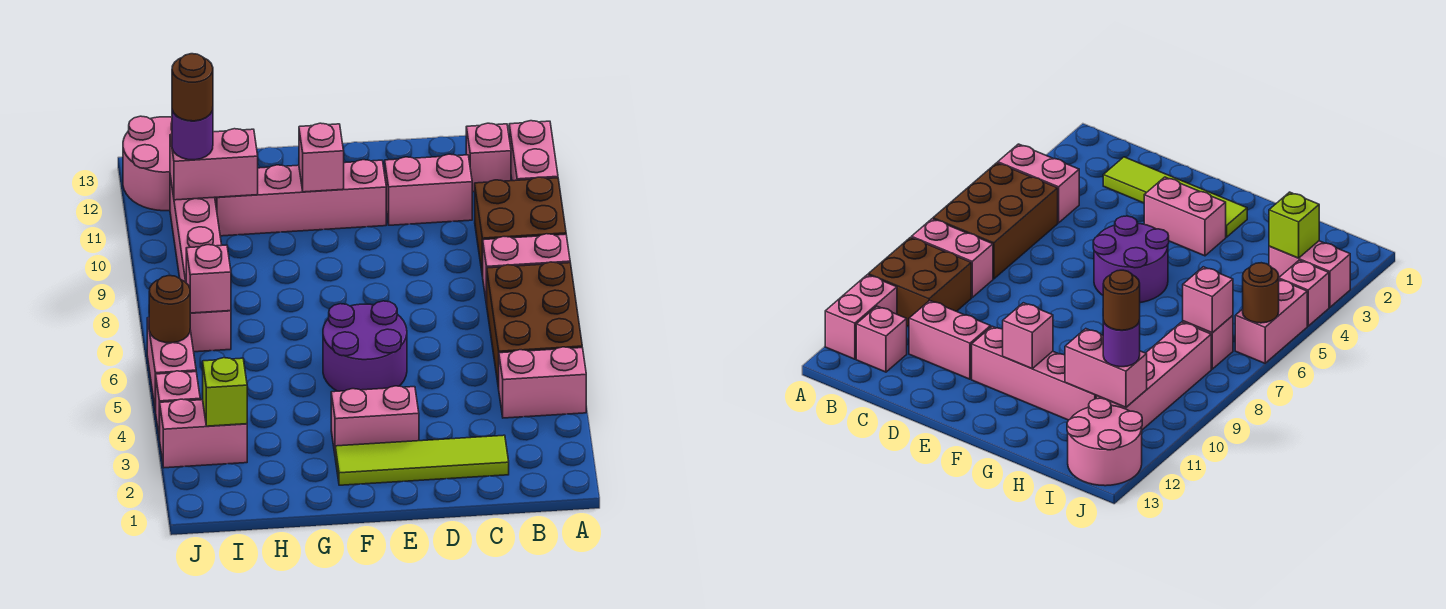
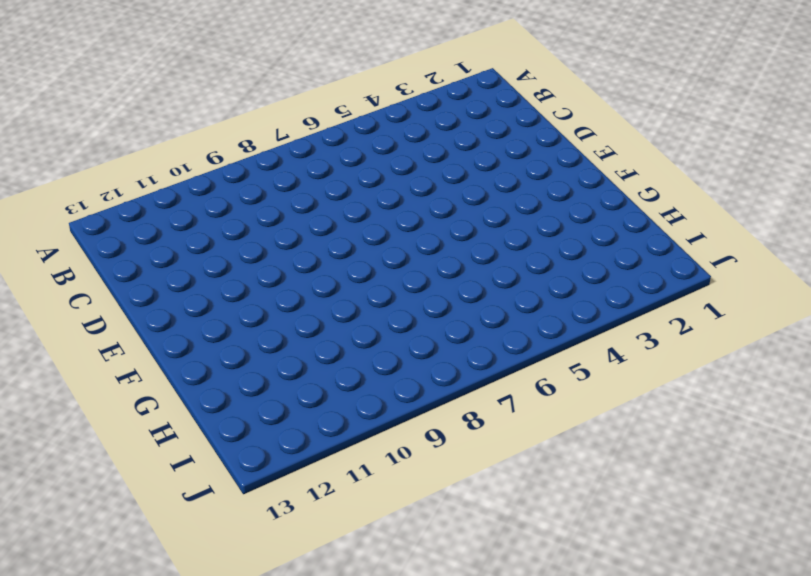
none -> pink brick A4:B4 level 1
none -> brown brick A5:B7 level 1
none -> pink brick A8:B8 level 1

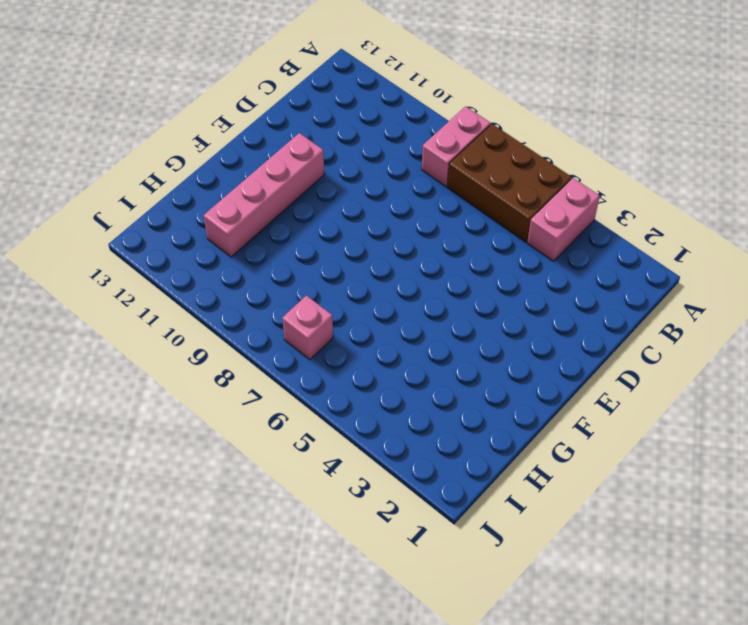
none -> brown brick A9:B10 level 1
none -> pink brick A11:A12 level 1
none -> pink brick B12 level 1

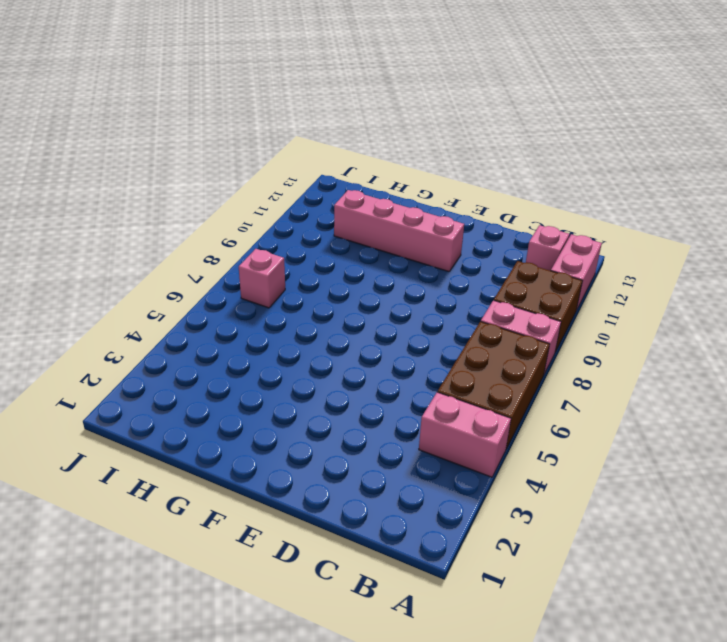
none -> lime tile C2:F2 level 1
none -> pink brick C11:D11 level 1
none -> pink brick E3:F3 level 1

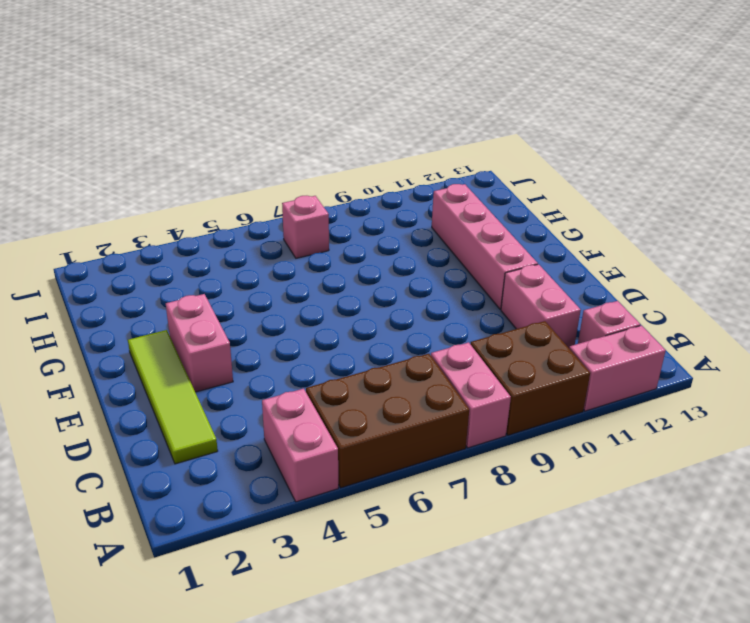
none -> purple round brick E5:F6 level 1
none -> pink brick I3:J3 level 1
none -> pink brick I8:I11 level 1

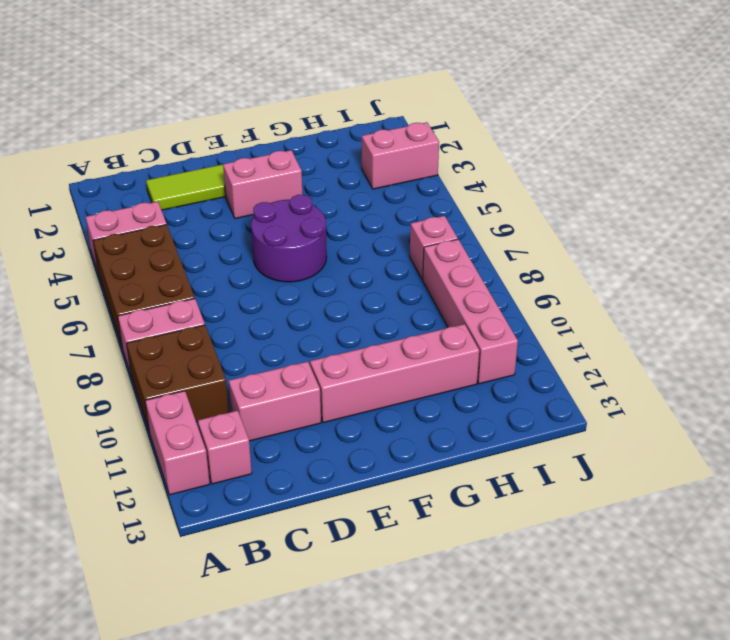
none -> pink round brick I12:J13 level 1
none -> pink brick J4 level 1
none -> pink brick J5:J6 level 1

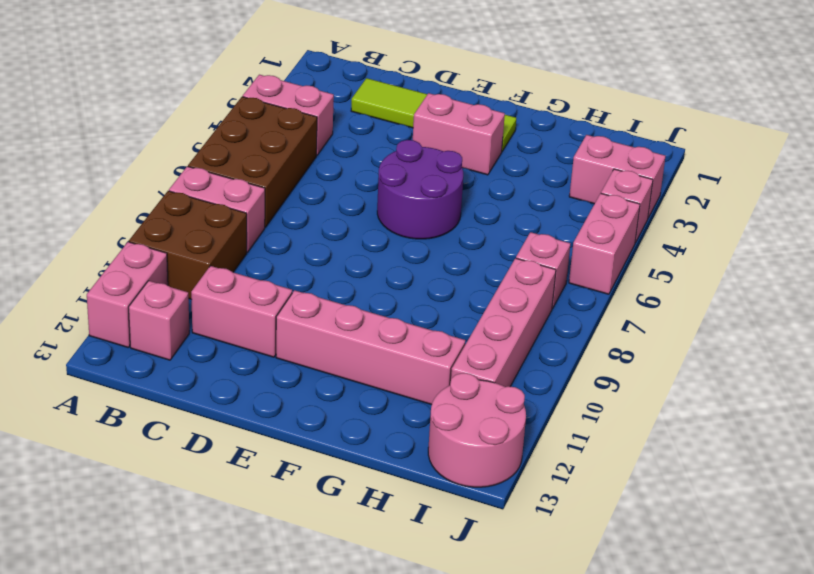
none -> pink brick F11 level 2
none -> pink brick H11:I11 level 2
none -> lime brick I3 level 2

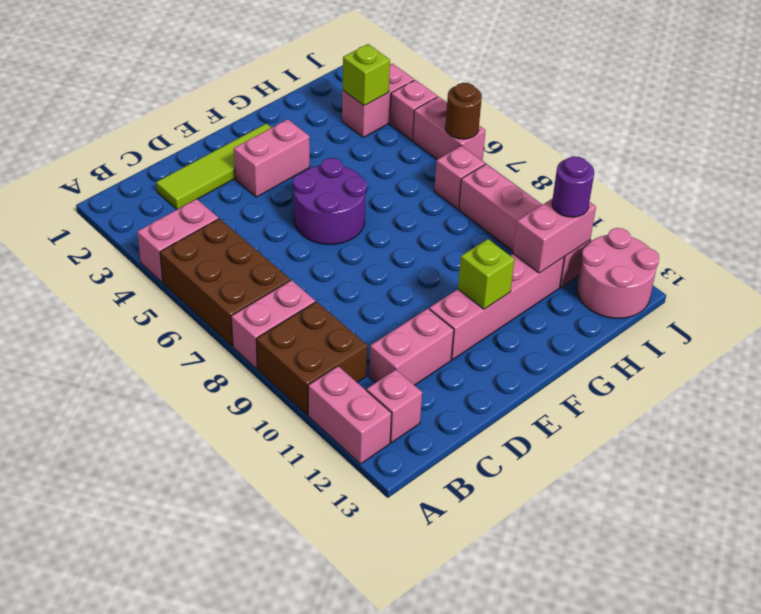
lime brick F11 level 2 -> pink brick F11 level 2
none -> pink brick I7 level 2
none -> brown round brick I11 level 4

